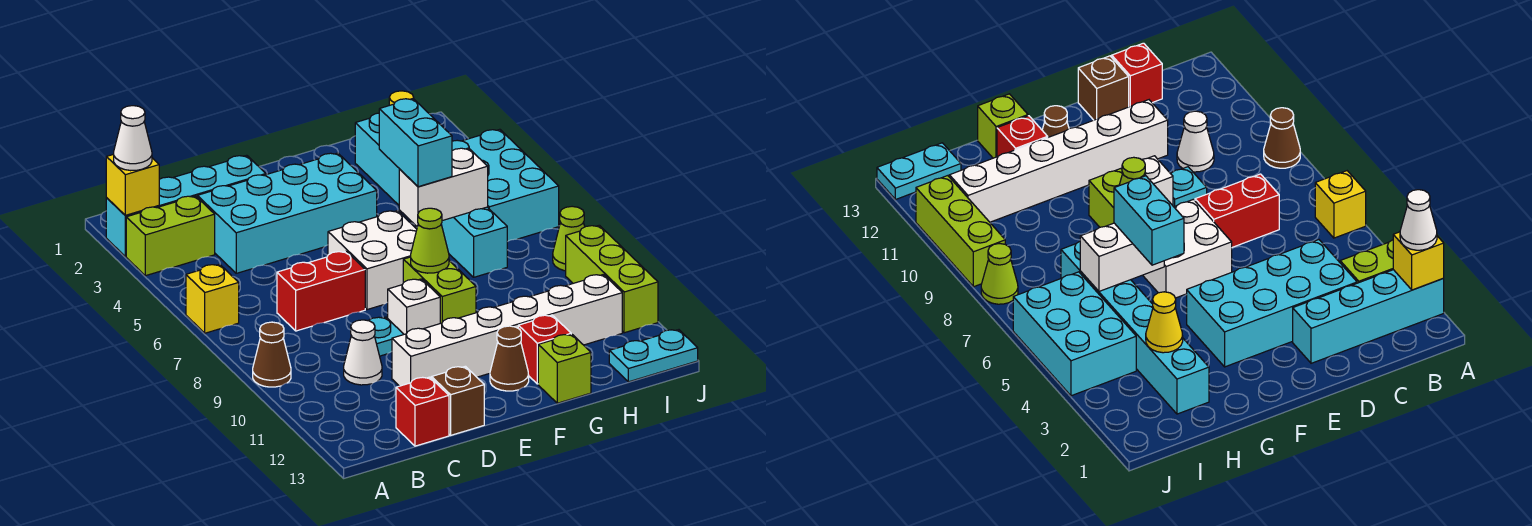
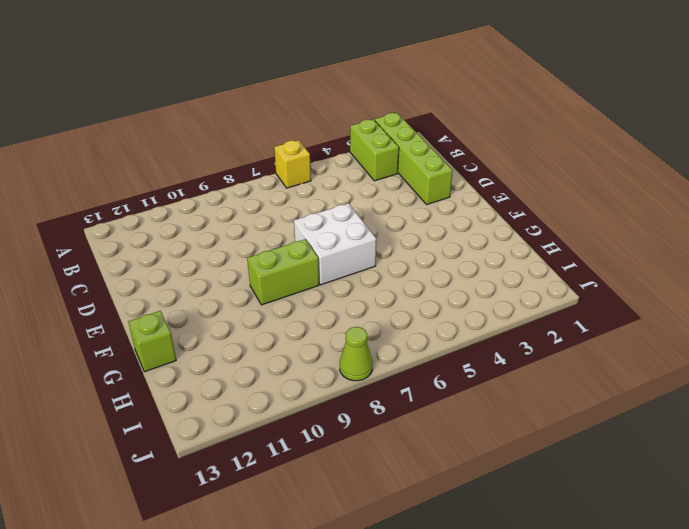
lime brick A2:D2 level 1 -> cyan brick A2:D2 level 1
none -> brown cone A9 level 1
none -> cyan brick C3:F4 level 1
none -> red brick C7:D7 level 1

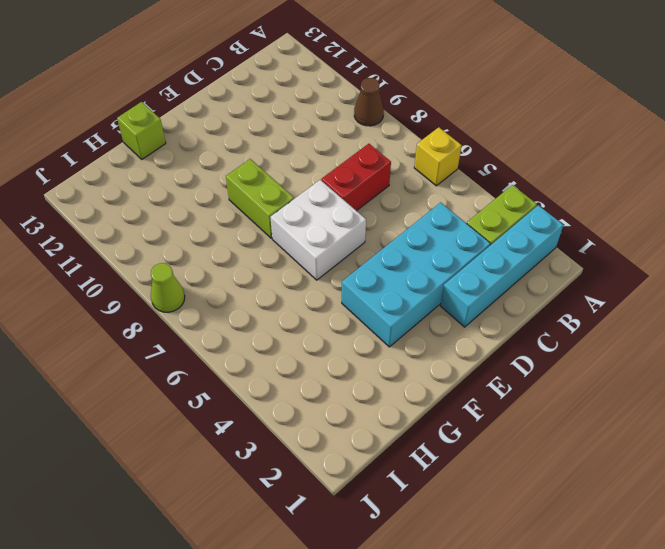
none -> white cone C10 level 1
none -> red brick C13 level 1
none -> cyan plate D9 level 1

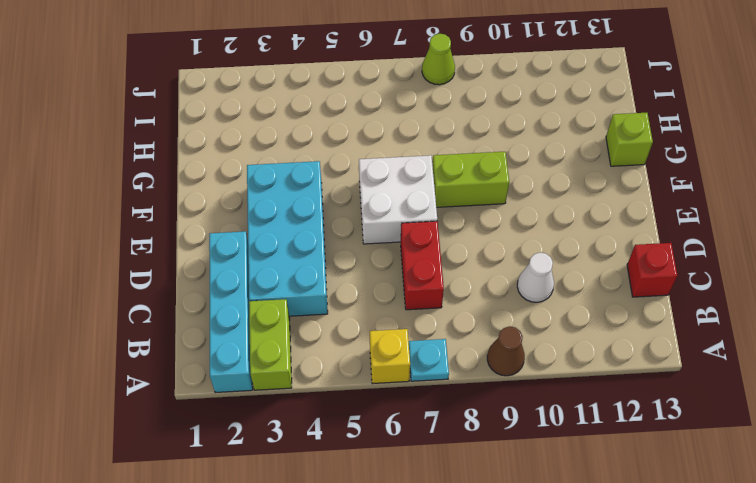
cyan plate A7 level 1 -> cyan plate D9 level 1
none -> white brick D11:I11 level 1
none -> brown brick D13 level 1
none -> white brick E9 level 1

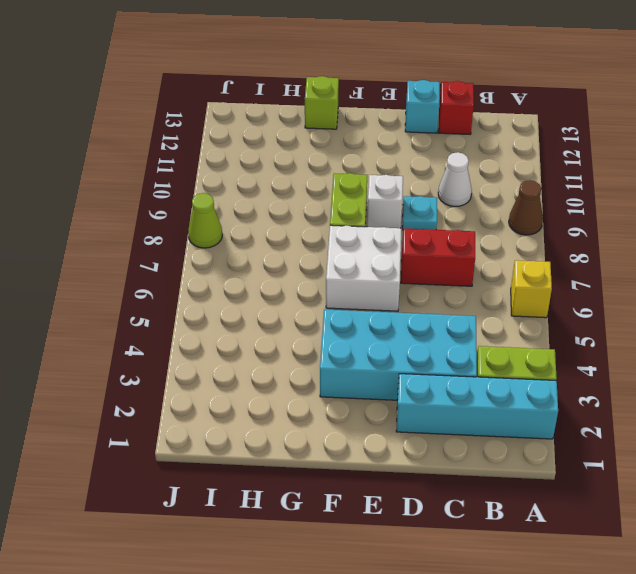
cyan brick D13 level 1 -> brown brick D13 level 1
none -> white brick D11:I11 level 1
none -> brown cone F12 level 1
none -> red brick G12 level 1

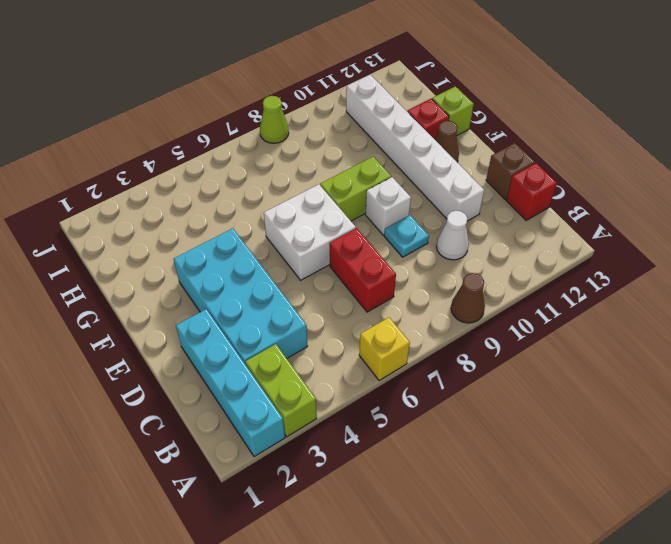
none -> cyan brick H2:H7 level 1
none -> cyan brick I4:J6 level 1
none -> cyan plate I13:J13 level 1

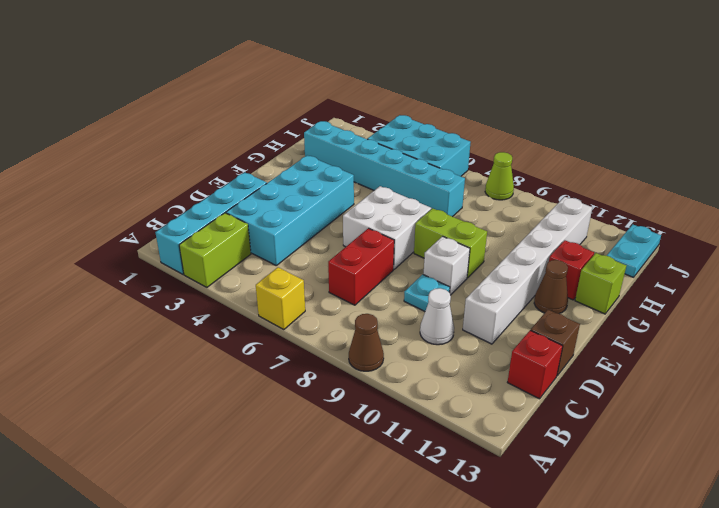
none -> lime brick J9:J11 level 1
none -> yellow brick A2 level 2
none -> lime cone F8 level 2

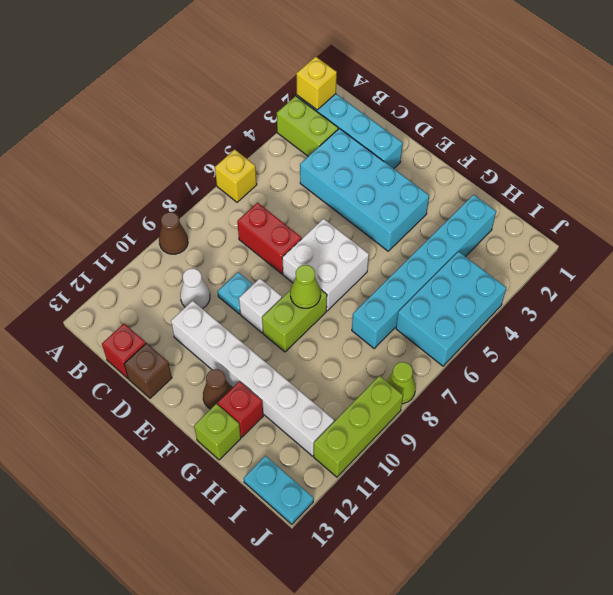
none -> white brick G6:H6 level 2
none -> yellow cone H3 level 2
none -> white cone A2 level 3

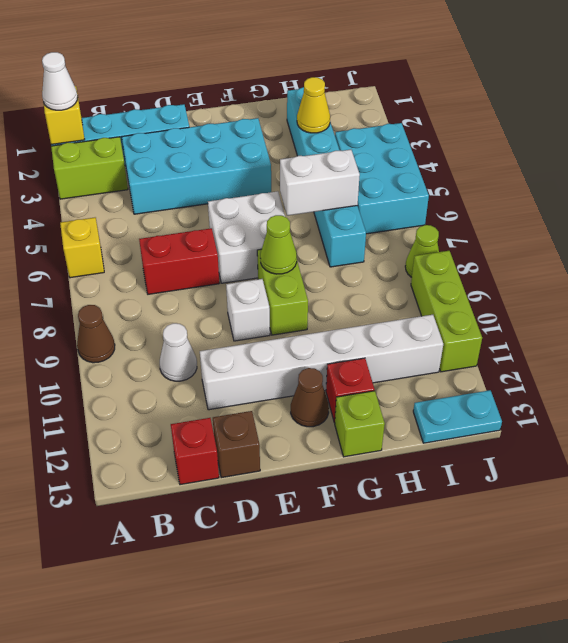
none -> cyan plate D9 level 1
none -> cyan brick G5:G6 level 3

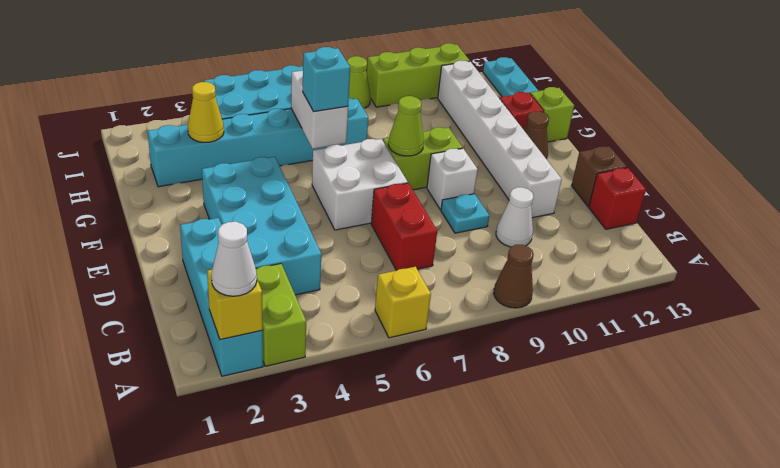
cyan brick G6 level 3 -> cyan brick G5:G6 level 3

